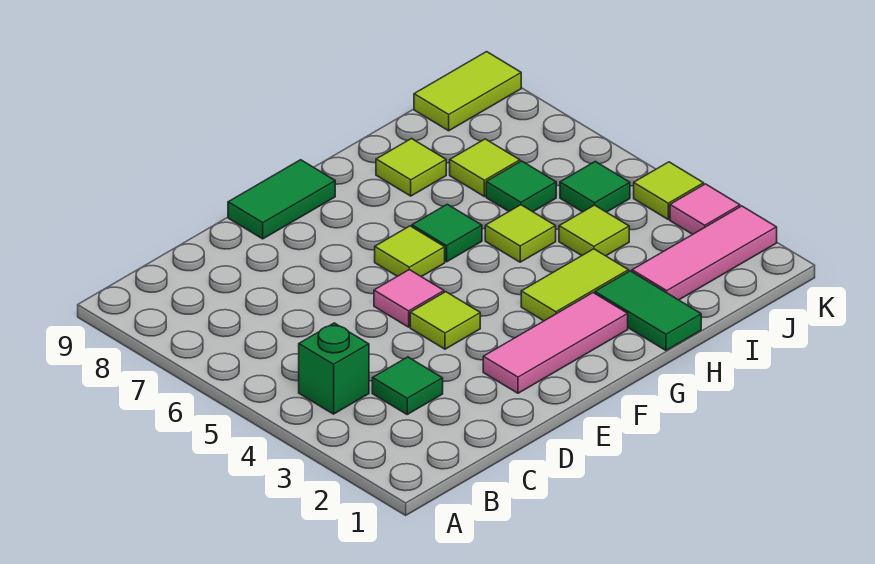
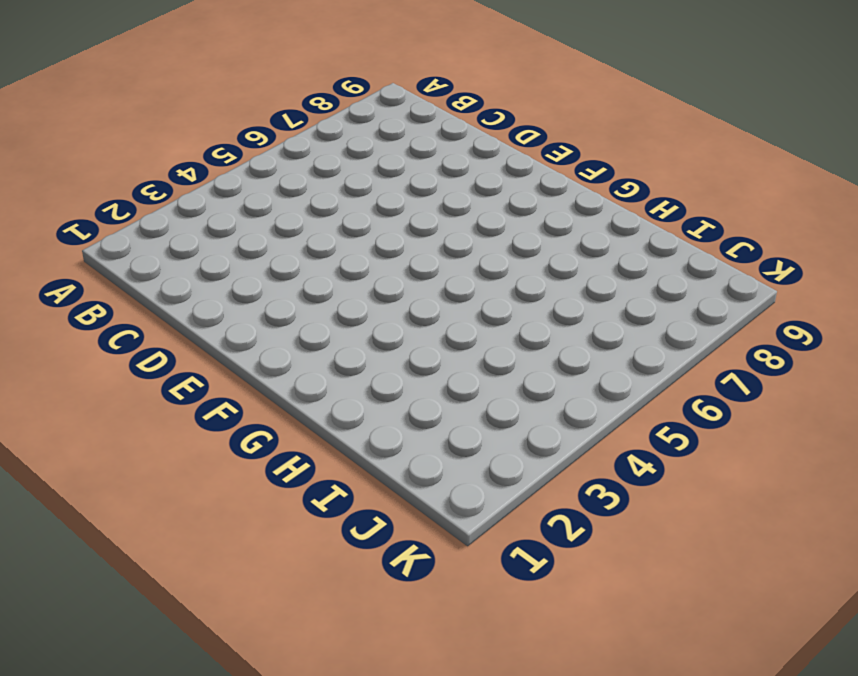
none -> green brick B4 level 1
none -> green tile C3 level 1
none -> pink tile E2:G2 level 1

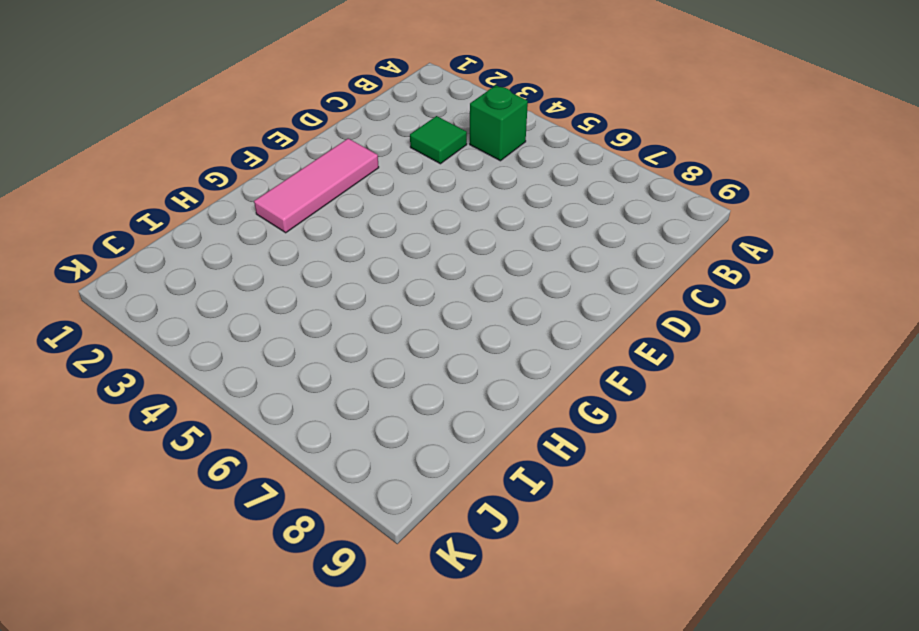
none -> lime tile E4 level 1
none -> pink tile E5 level 1
none -> green tile E9:F9 level 1

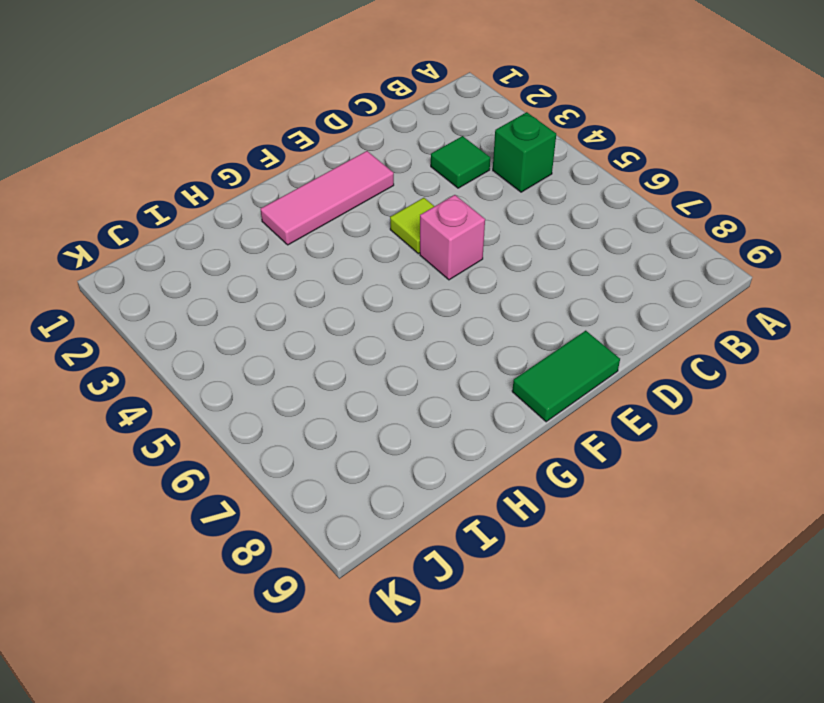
pink brick E5 level 1 -> pink tile E5 level 1
none -> lime tile F6 level 1
none -> lime tile G3:H3 level 1
none -> green tile G6 level 1

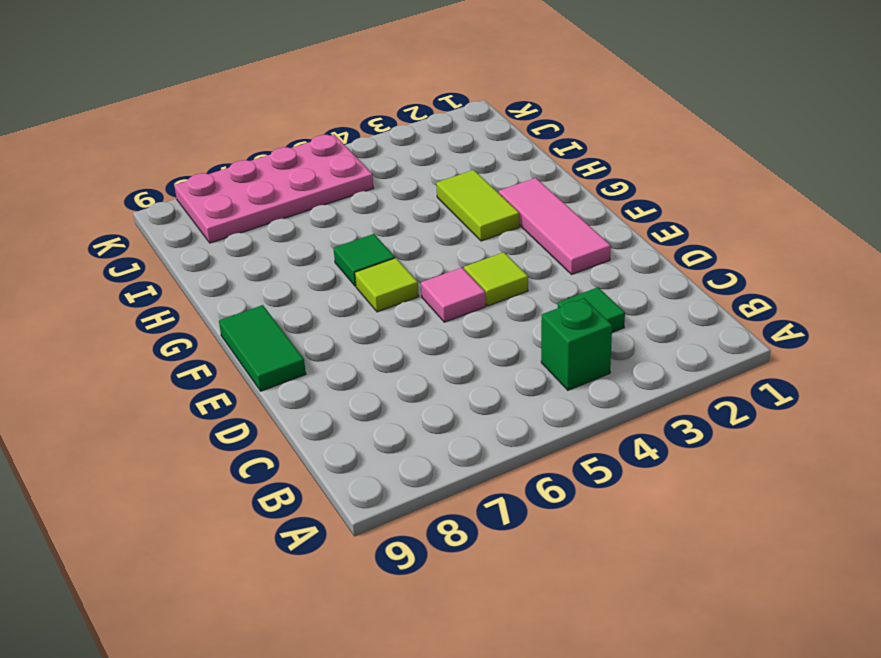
pink plate J5:K8 level 1 -> green tile J5 level 1
none -> green tile H1:H2 level 1
none -> lime tile H5 level 1
none -> lime tile H8 level 1

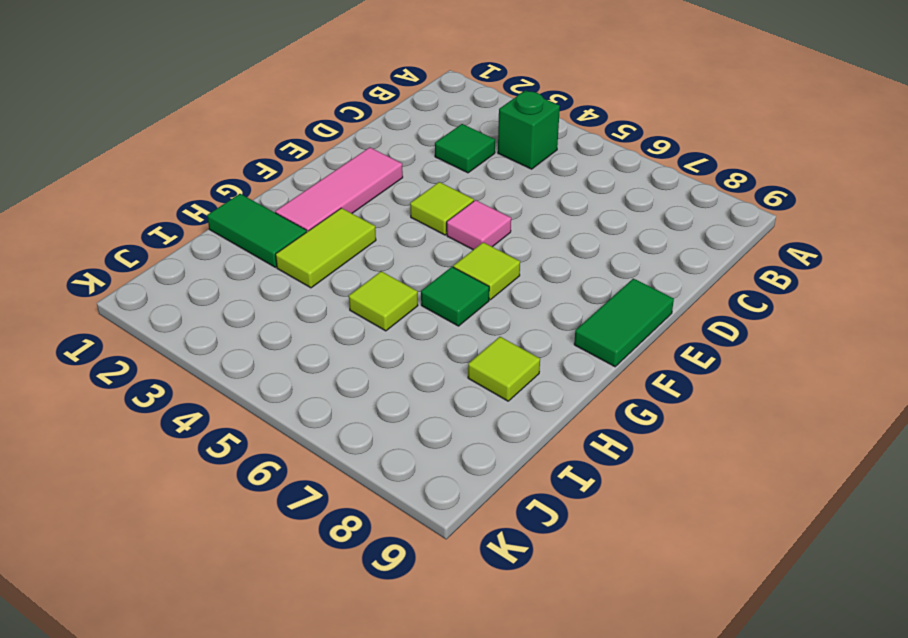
none -> pink tile I2:K2 level 1
none -> lime tile I4 level 1
none -> green tile I6 level 1

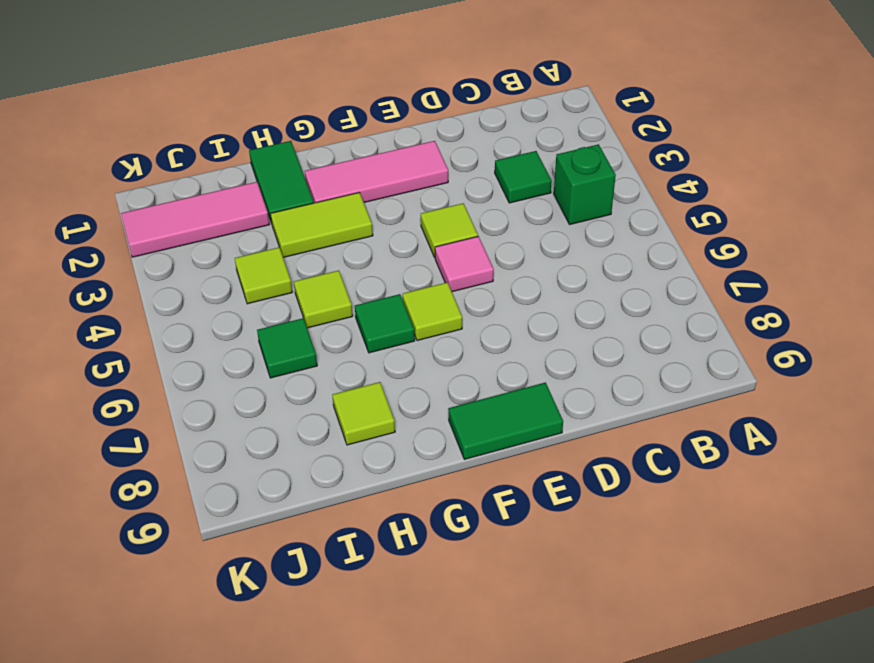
none -> lime tile I7 level 1
none -> green tile J5 level 1
none -> lime tile J9:K9 level 1

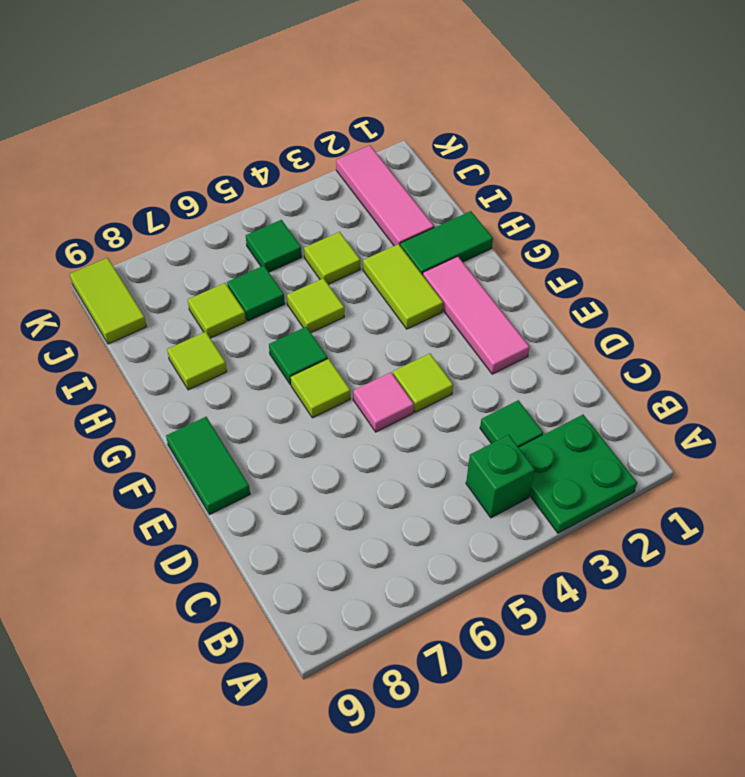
green plate A2:B3 level 1 -> none
none -> pink tile K3 level 1
none -> lime tile K4 level 1

